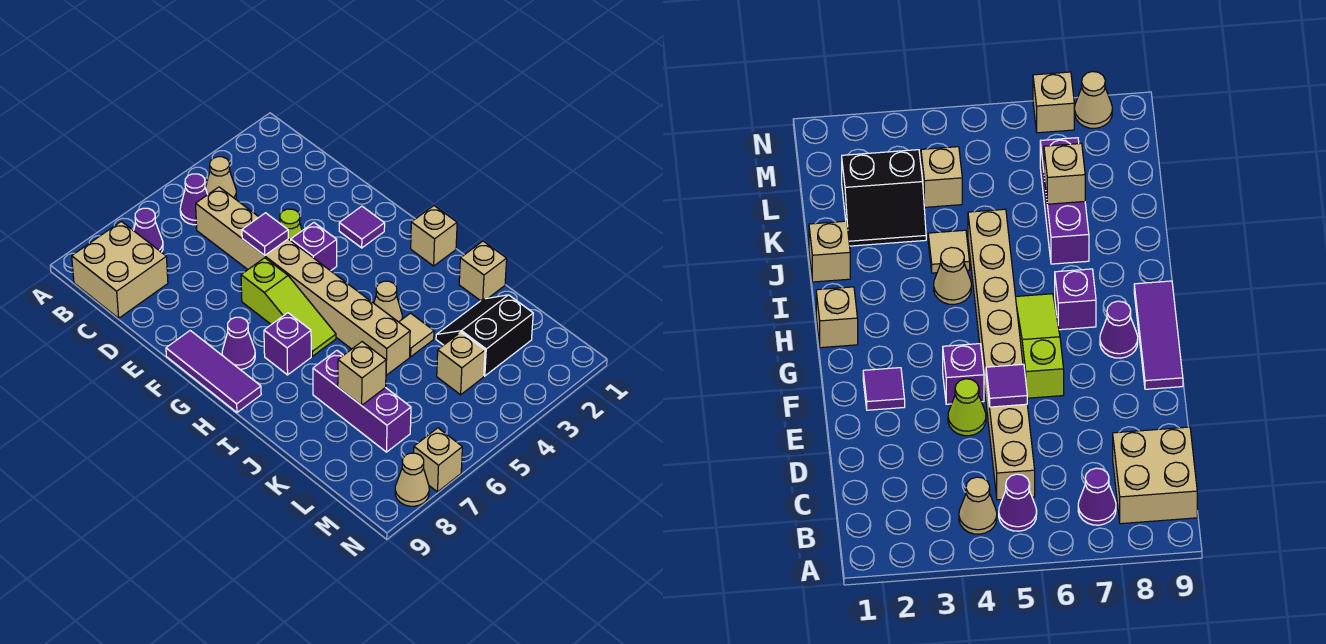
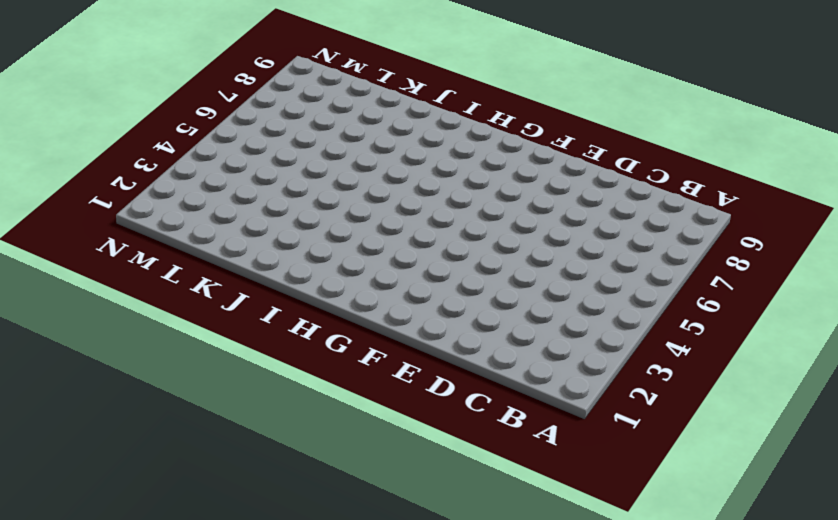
none -> tan cone B4 level 1
none -> purple cone B5 level 1
none -> purple cone B7 level 1

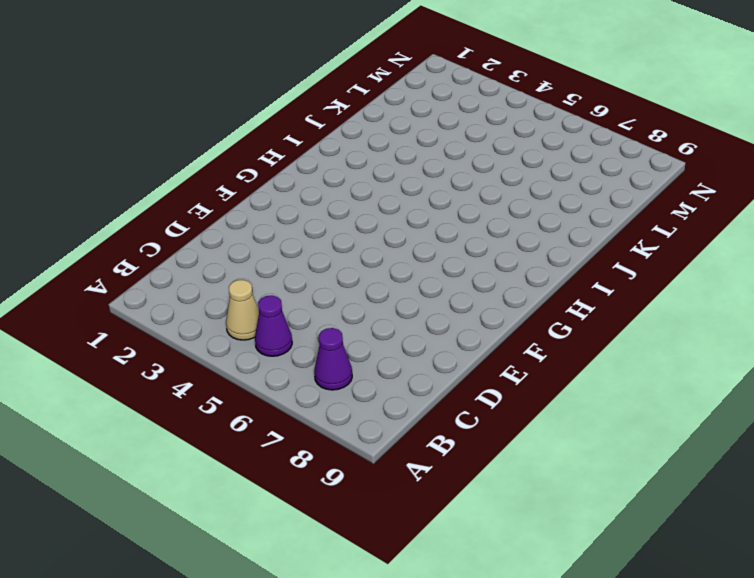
none -> tan brick B8:C9 level 1
none -> tan brick C5:J5 level 1
none -> lime cone E4 level 1

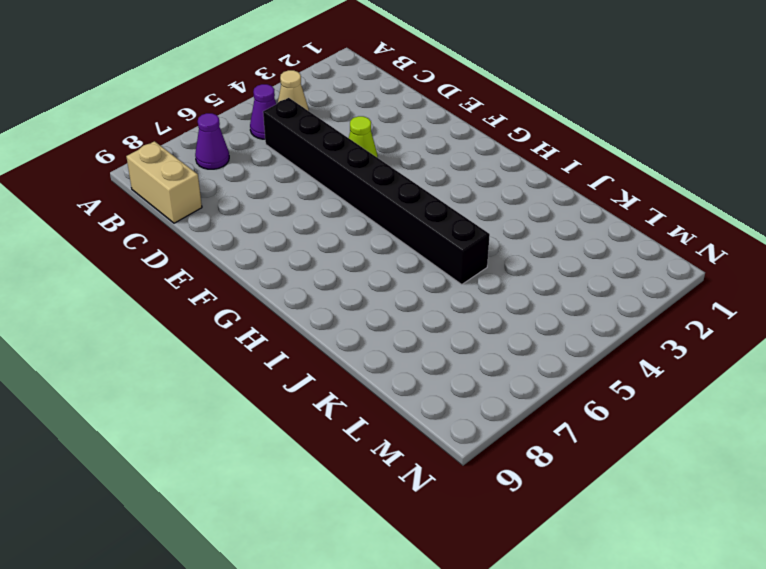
tan brick B9:C9 level 1 -> tan brick B8:C9 level 1
black brick C5:J5 level 1 -> tan brick C5:J5 level 1
none -> purple tile F2 level 1
none -> purple brick F4 level 1
none -> lime slope F6:H6 level 1 top F

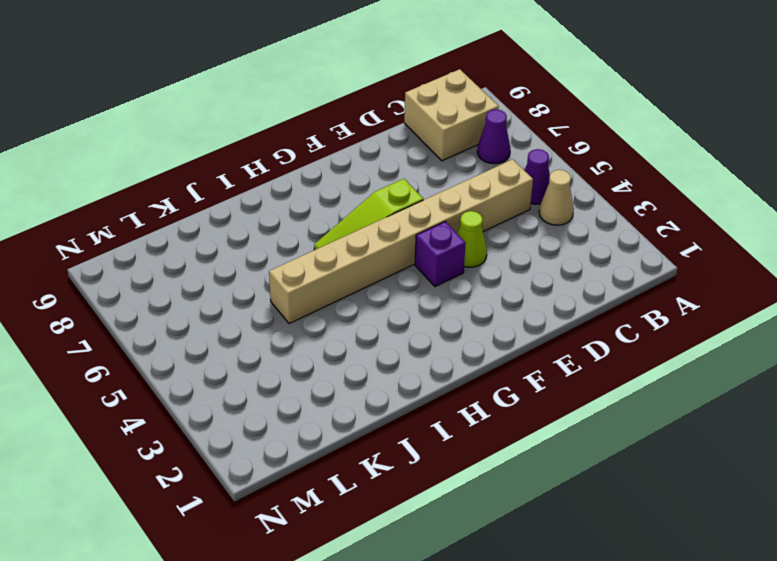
none -> purple tile F2 level 1
none -> purple tile F9:H9 level 1
none -> purple cone G8 level 1

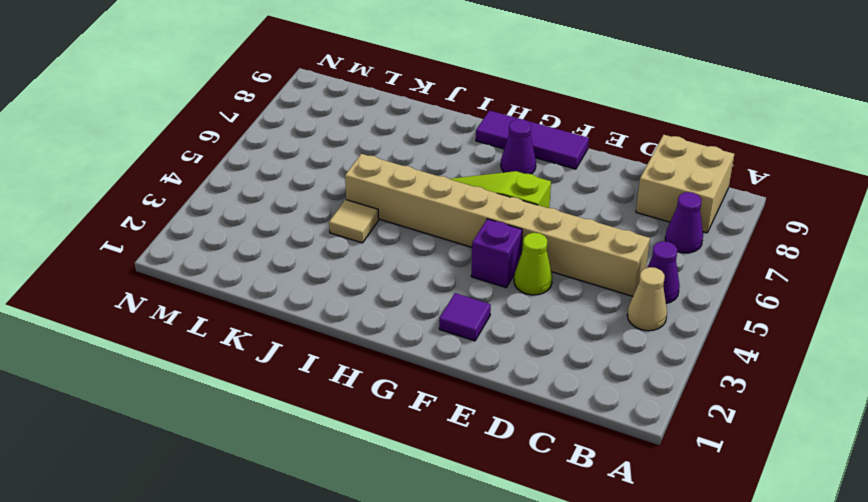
none -> tan brick H1 level 1
none -> purple brick H7 level 1
none -> tan cone I4 level 1

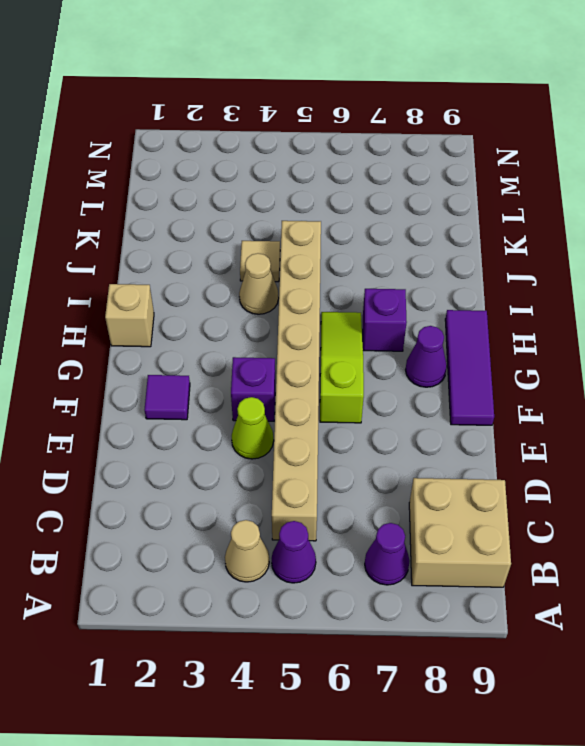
none -> tan brick J1 level 1
none -> purple brick J7:L7 level 1
none -> black slope K2:L3 level 1 top L

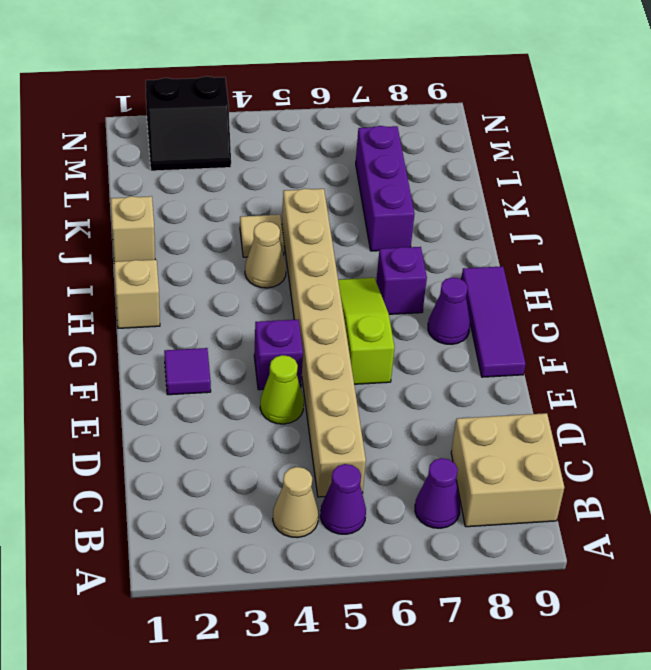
black slope M2:N3 level 1 top N -> black slope K2:L3 level 1 top L
none -> tan brick L4 level 1
none -> tan brick N7 level 1
none -> tan cone N8 level 1

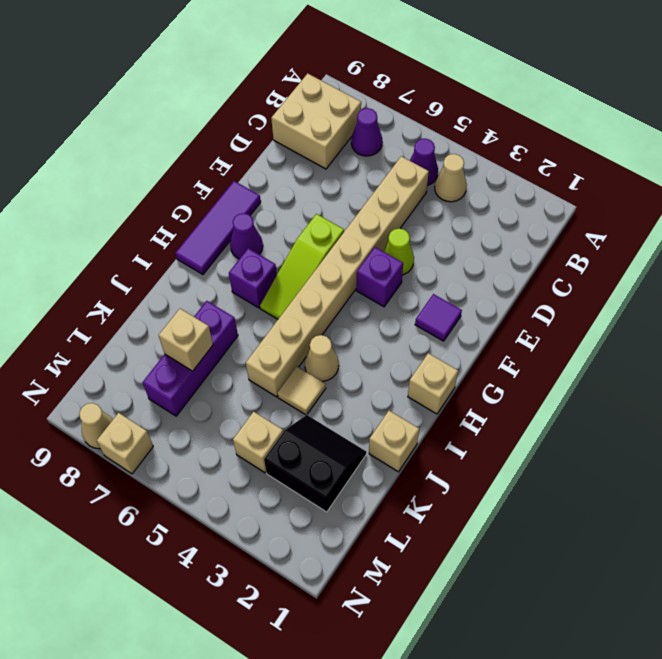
none -> purple tile E5 level 2

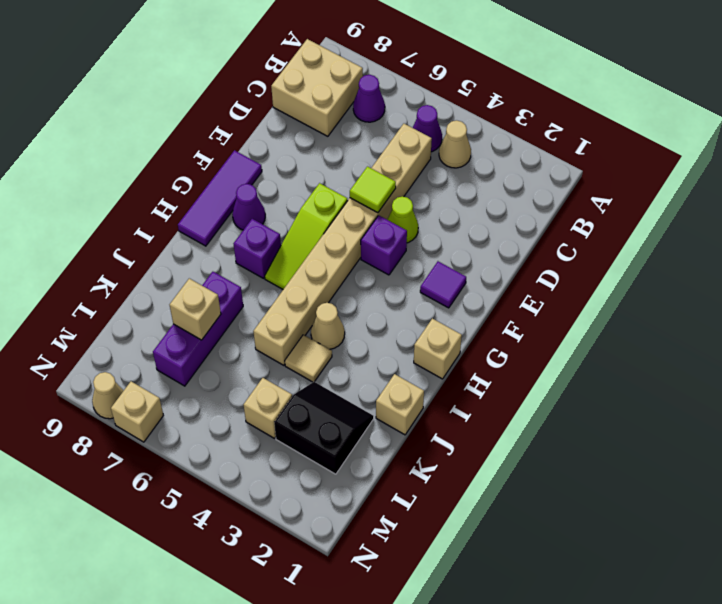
lime tile E5 level 2 -> purple tile E5 level 2

